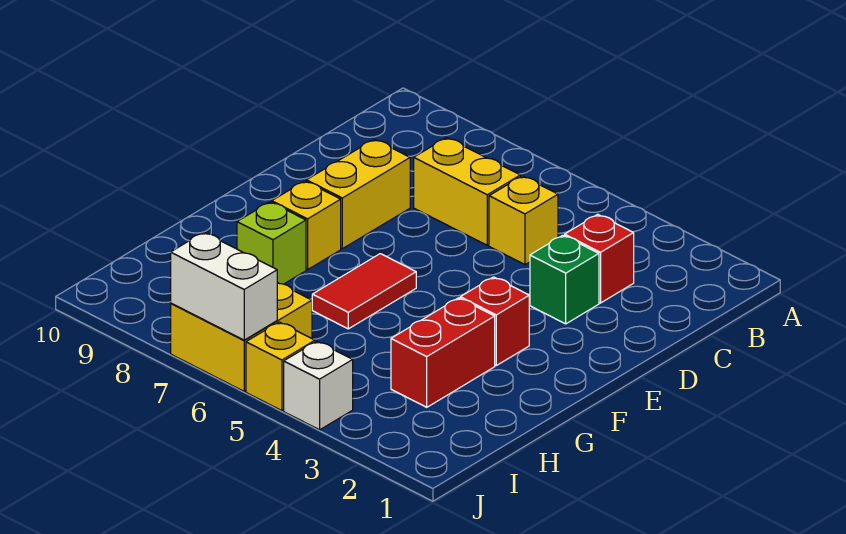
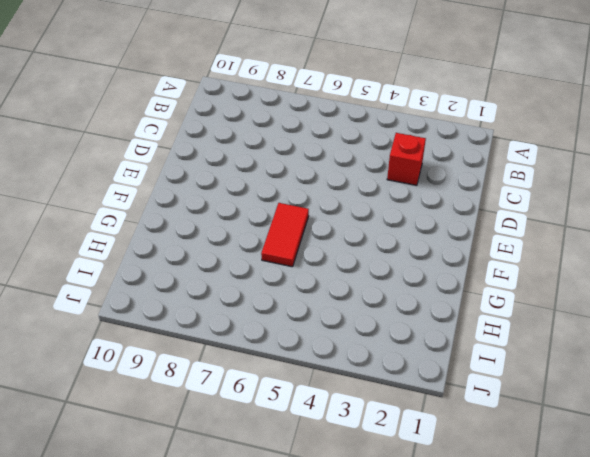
none -> yellow brick C5 level 1
none -> yellow brick C6:C7 level 1
none -> green brick D3 level 1

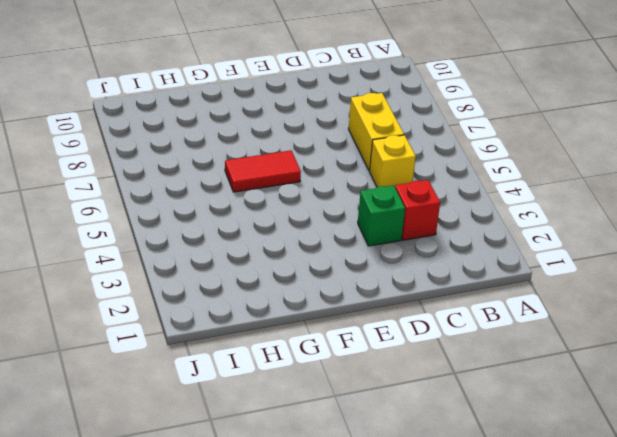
none -> yellow brick D8:E8 level 1
none -> red brick F3 level 1
none -> yellow brick F8 level 1

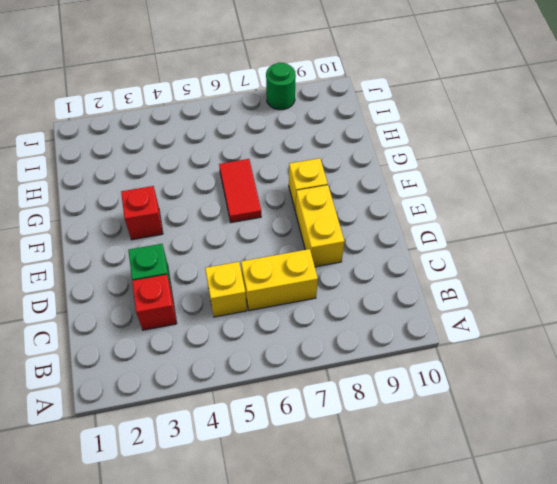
green round brick J8 level 1 -> none
none -> red brick G3:H3 level 1
none -> lime brick G8 level 1
none -> yellow brick I6:J7 level 1

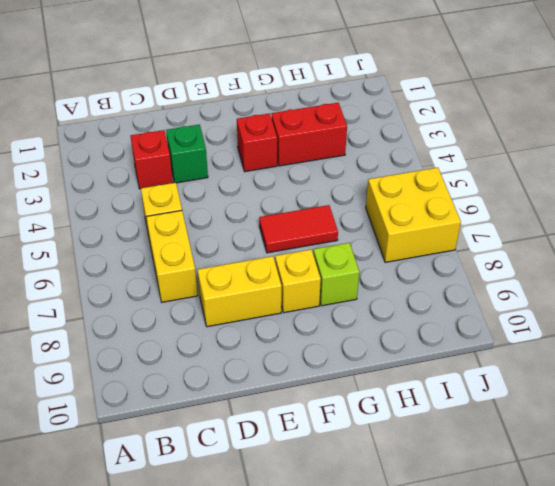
none -> white brick J4 level 1
none -> yellow brick J5 level 1
none -> white brick J6:J7 level 2

